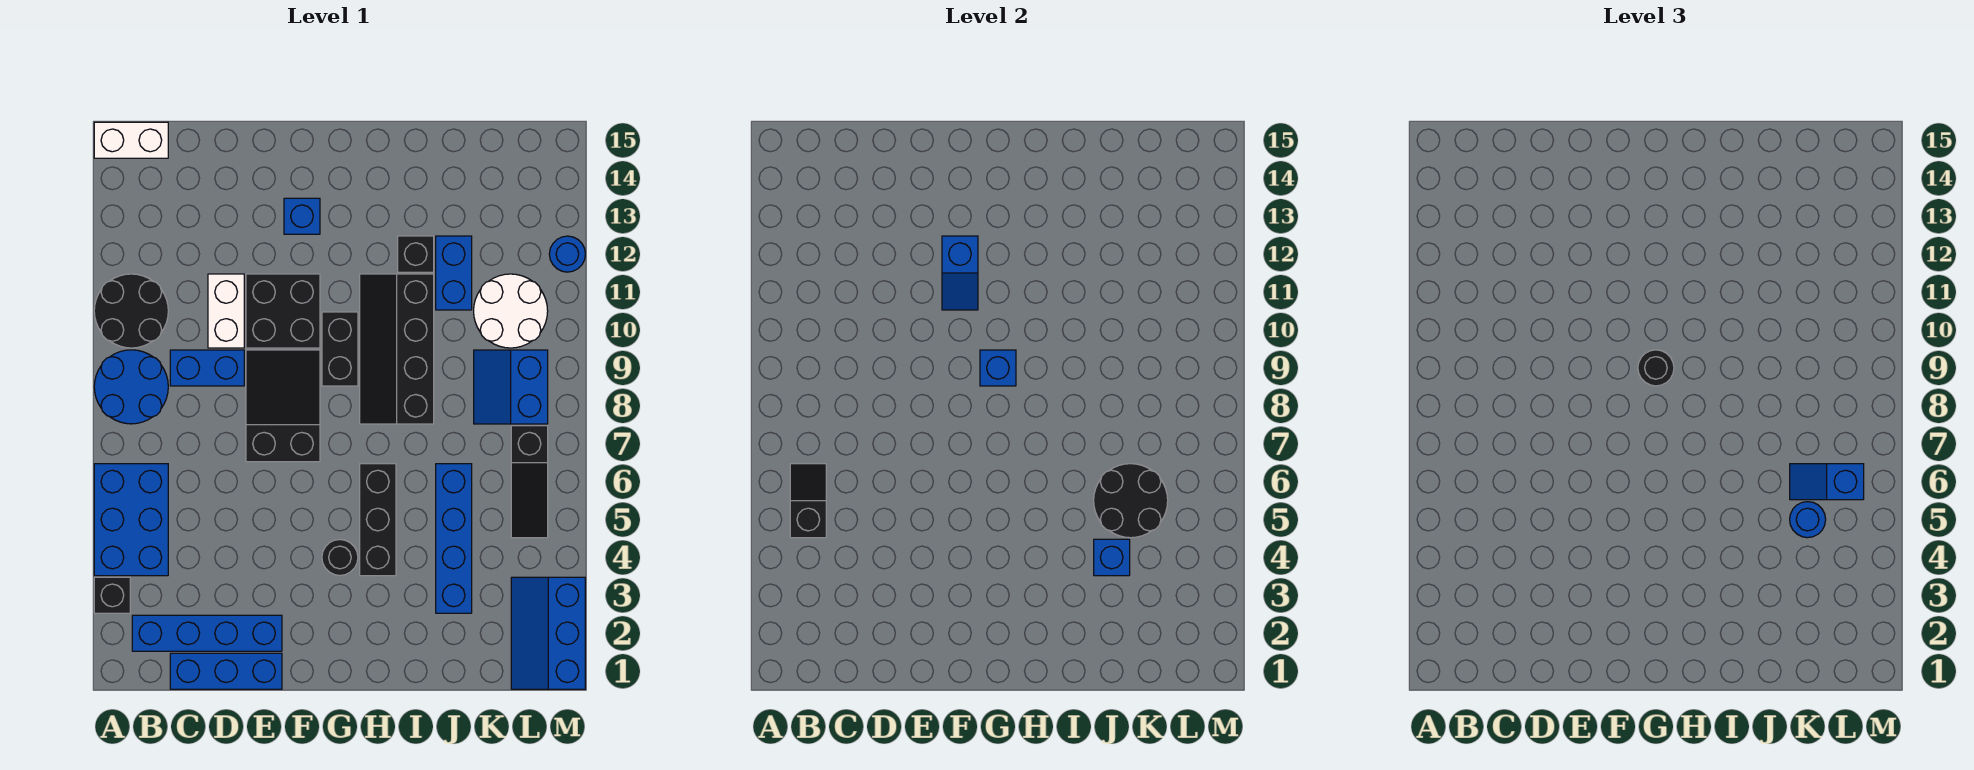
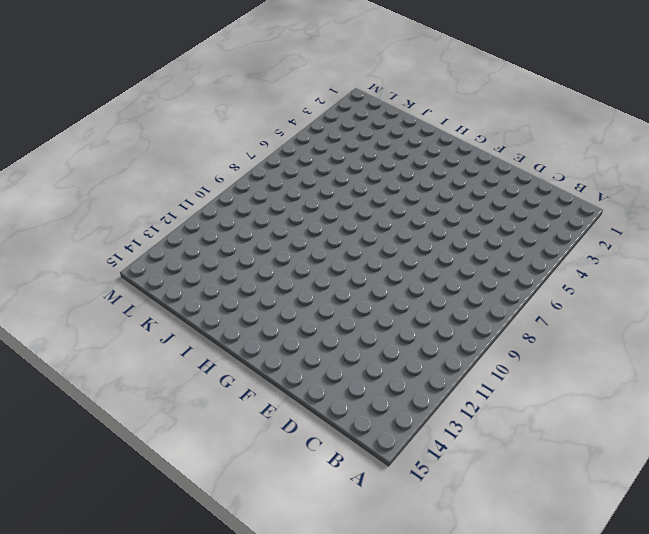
none -> black brick A3 level 1
none -> blue brick A4:B6 level 1
none -> blue round brick A8:B9 level 1
none -> black round brick A10:B11 level 1

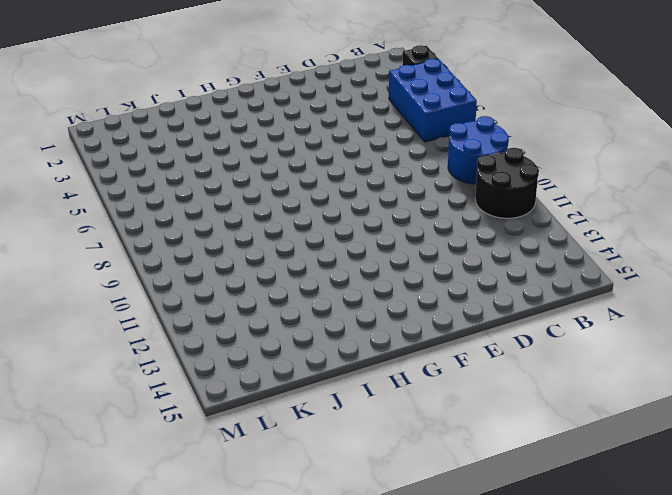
none -> white brick A15:B15 level 1
none -> blue brick B2:E2 level 1
none -> blue brick C1:E1 level 1
none -> blue brick C9:D9 level 1

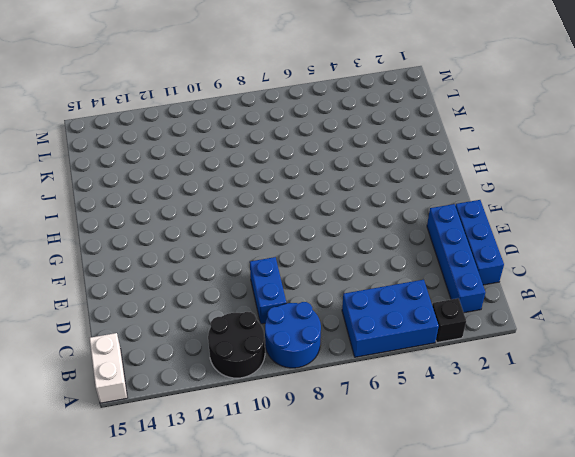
none -> white brick D10:D11 level 1
none -> black slope E7:F9 level 1 top 7
none -> black brick E10:F11 level 1
none -> blue brick F13 level 1

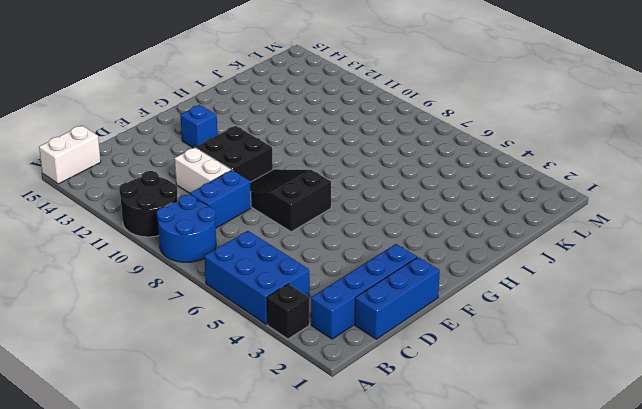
none -> black round brick G4 level 1
none -> black brick G9:G10 level 1
none -> black brick H4:H6 level 1
none -> black slope H8:I11 level 1 top I

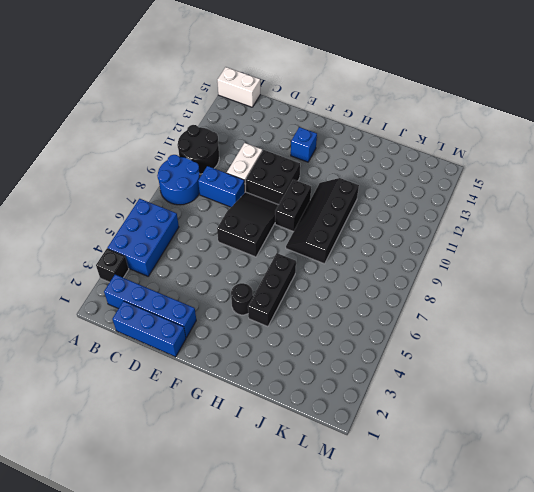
none -> black brick I12 level 1
none -> blue brick J3:J6 level 1
none -> blue brick J11:J12 level 1
none -> blue slope K8:L9 level 1 top L

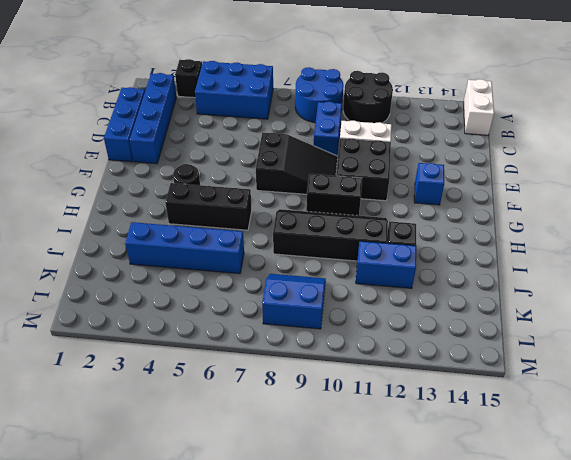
none -> white round brick K10:L11 level 1
none -> blue slope L1:M3 level 1 top M
none -> black slope L5:L7 level 1 top 7
none -> blue round brick M12 level 1

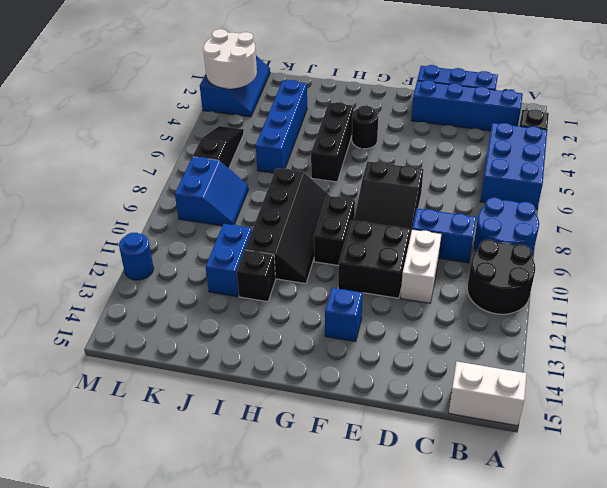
white round brick L2:M3 level 2 -> white round brick K10:L11 level 1
none -> black slope B5:B6 level 2 top 5
none -> blue slope F11:F12 level 2 top 12
none -> blue brick G9 level 2
none -> blue brick J4 level 2

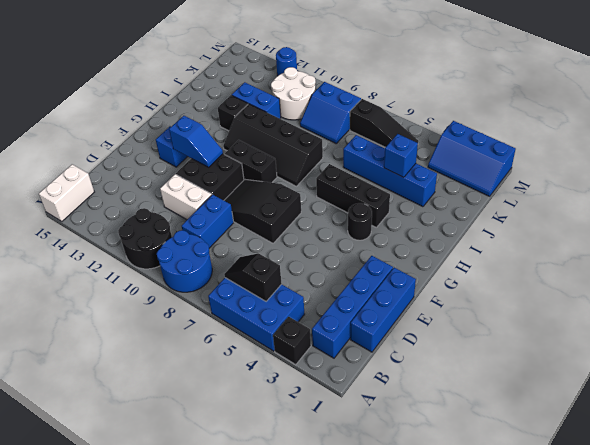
none -> blue brick G9 level 2
none -> black round brick J5:K6 level 2
none -> black round brick G9 level 3
none -> blue round brick K5 level 3

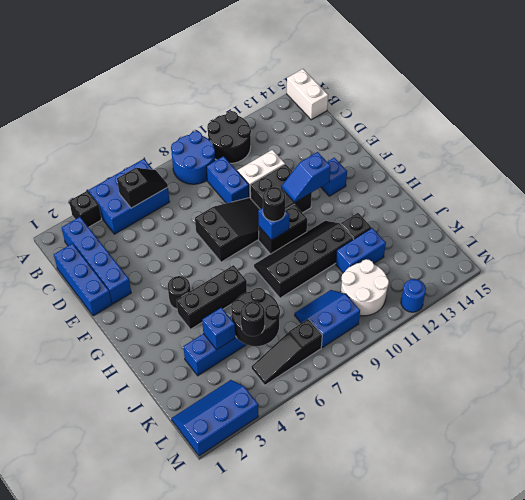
black round brick K5 level 3 -> blue round brick K5 level 3
none -> blue slope K6:L6 level 3 top L

